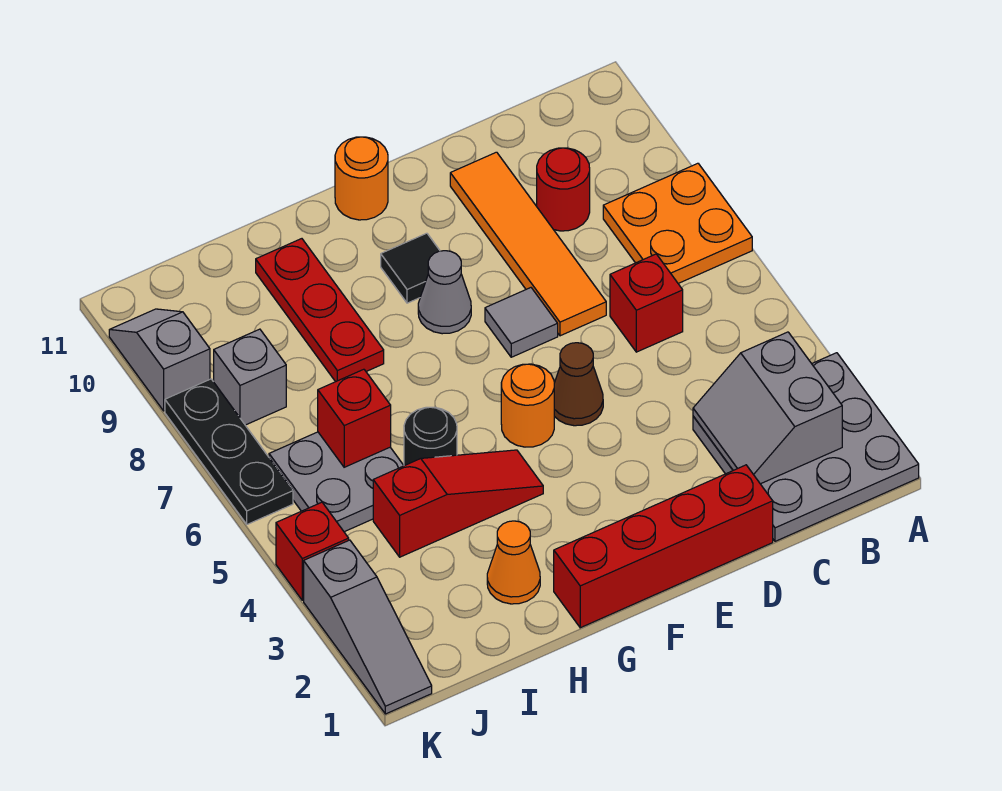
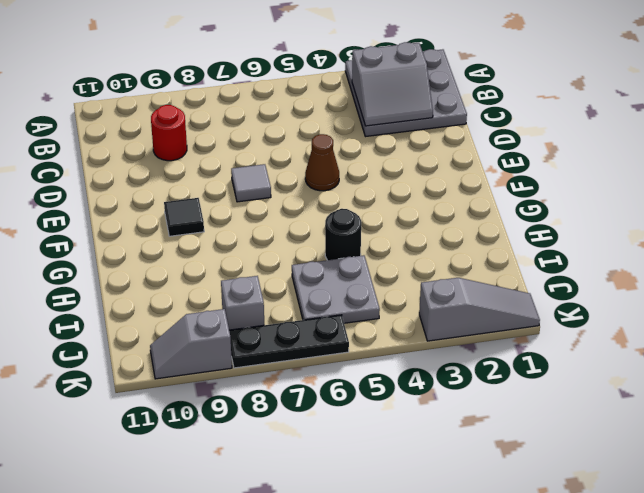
none -> orange plate A7:B8 level 1
none -> red brick C6 level 1
none -> red brick D1:G1 level 1

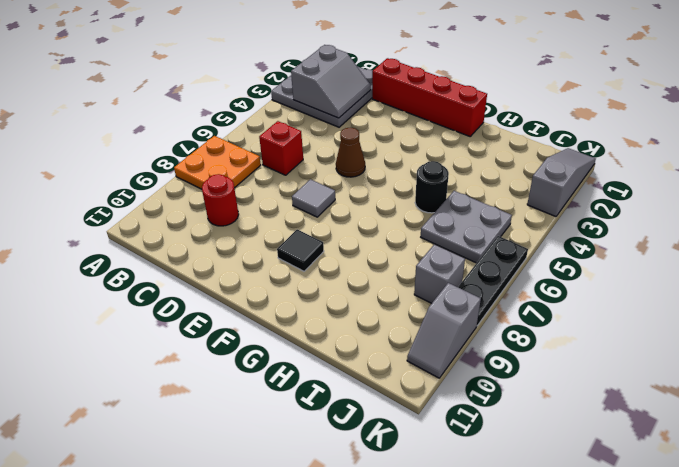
none -> orange tile D7:D10 level 1
none -> orange round brick F5 level 1
none -> grey cone F8 level 1

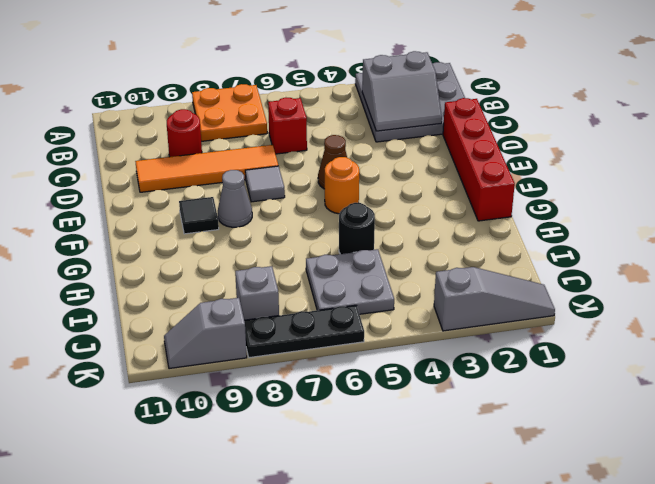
none -> orange round brick F11 level 1
none -> red slope G4:I4 level 1 top I
none -> orange cone H2 level 1

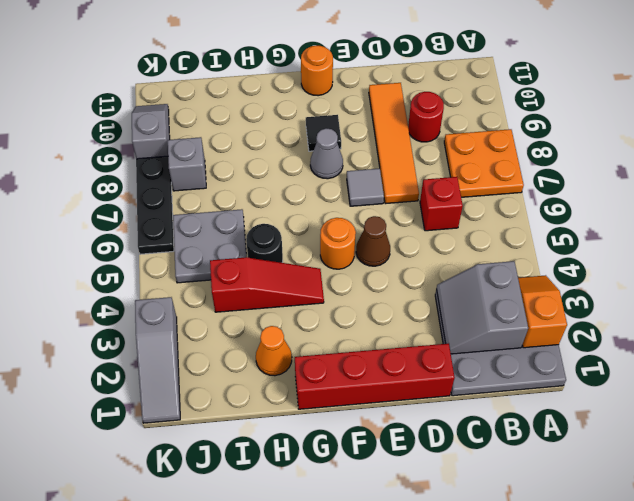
orange slope A2:A3 level 2 top 2 -> none
none -> red plate H8:H10 level 1
none -> red brick K4 level 1
none -> red brick I6 level 2

